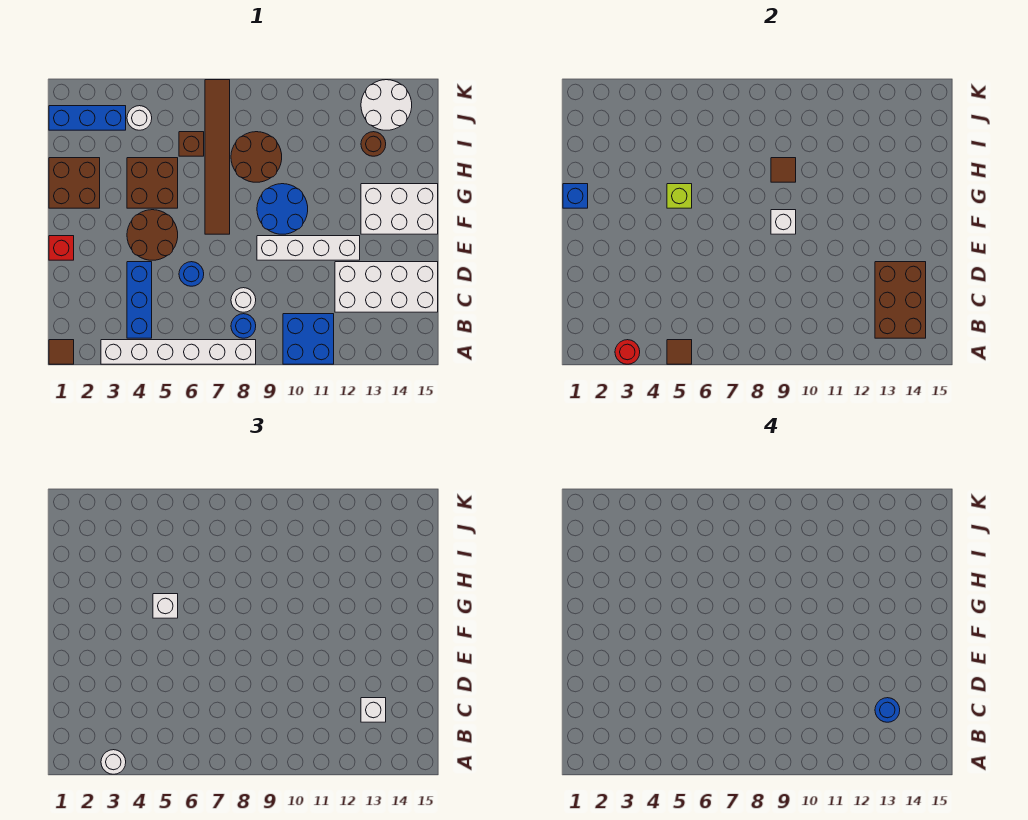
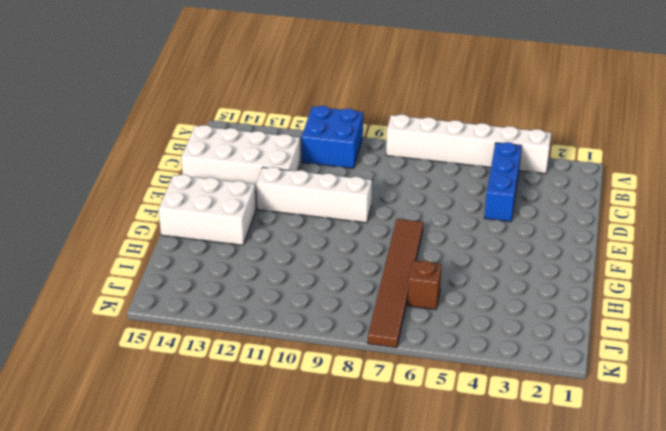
none -> brown tile A1 level 1
none -> blue round brick B8 level 1
none -> white round brick C8 level 1
none -> blue round brick D6 level 1

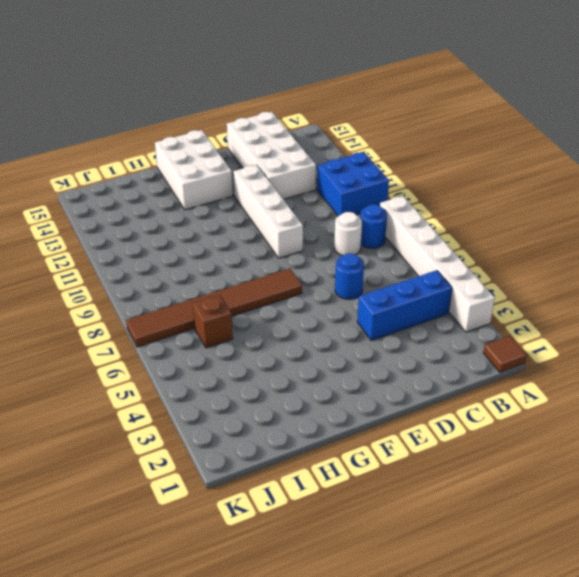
none -> red brick E1 level 1
none -> brown round brick E4:F5 level 1
none -> blue round brick F9:G10 level 1
none -> brown brick G1:H2 level 1

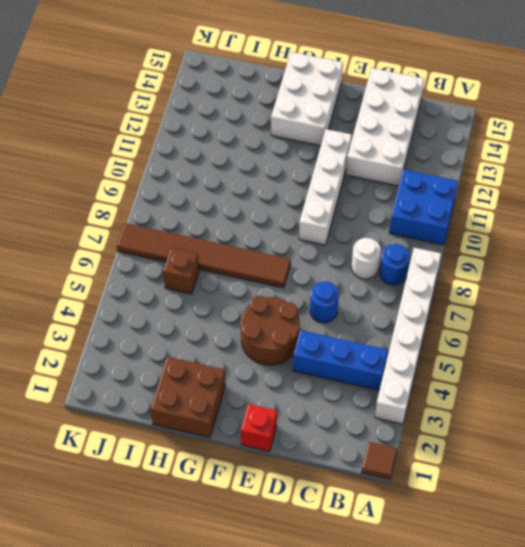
none -> blue round brick F9:G10 level 1
none -> brown brick G4:H5 level 1
none -> brown round brick H8:I9 level 1
none -> brown round brick I13 level 1

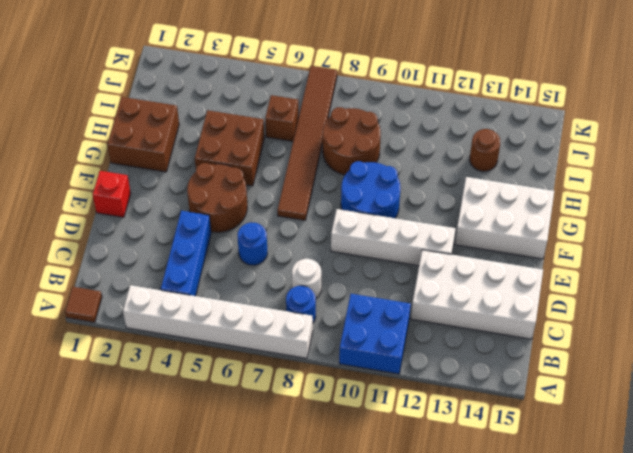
none -> blue brick J1:J3 level 1
none -> white round brick J4 level 1
none -> white round brick J13:K14 level 1
none -> red round brick A3 level 2

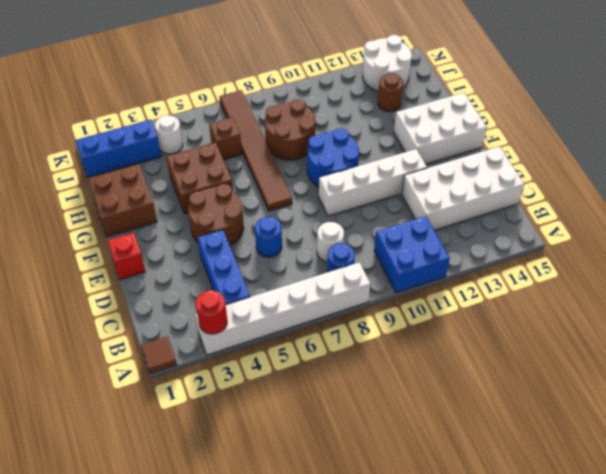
none -> brown tile A5 level 2
none -> brown brick B13:D14 level 2
none -> white brick F9 level 2
none -> blue brick G1 level 2

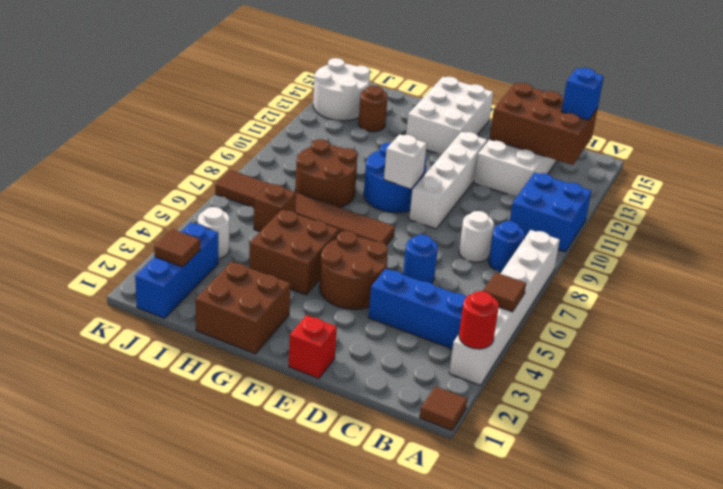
blue brick B14 level 3 -> blue brick G1 level 2
brown tile J2 level 2 -> brown tile H9 level 2
none -> lime brick G5 level 2
none -> white round brick A3 level 3
none -> white brick C13 level 3
none -> white brick G5 level 3

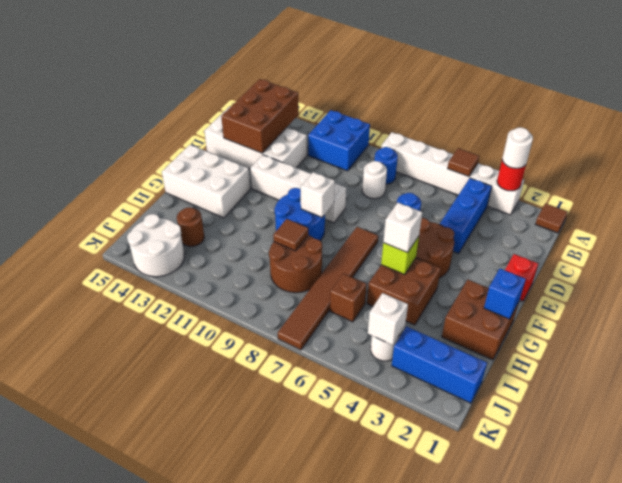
white brick J4 level 2 -> white brick C13 level 3
none -> blue round brick C13 level 4

